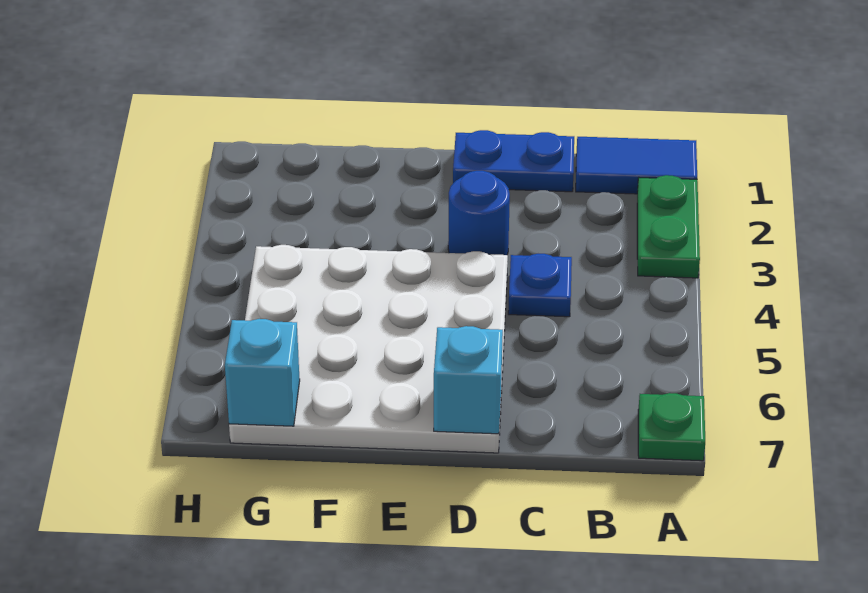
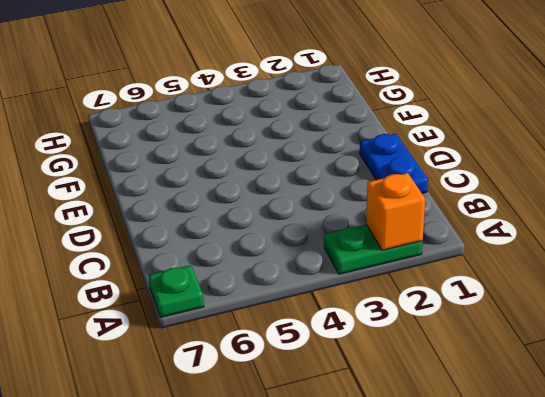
orange brick A2 level 2 -> none
none -> blue tile A1:B1 level 1
none -> blue plate C4 level 1

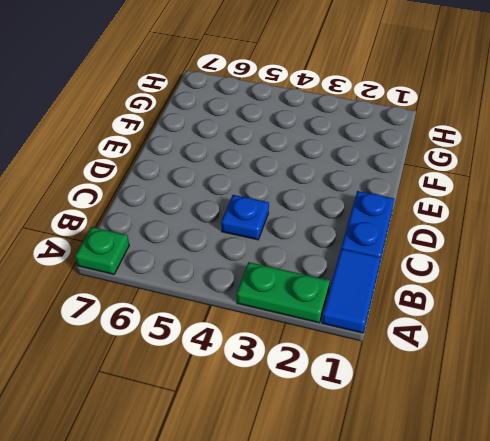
none -> blue round brick D3 level 1
none -> white plate D4:G7 level 1

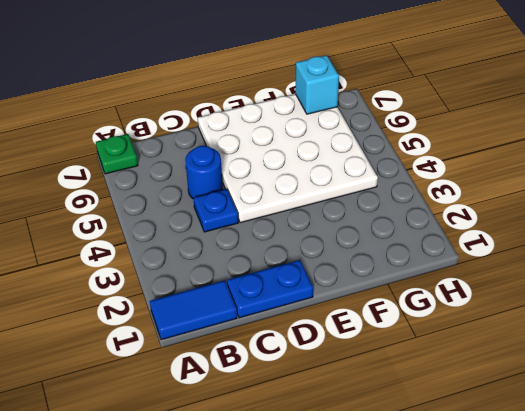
blue round brick C5 level 1 -> blue round brick D3 level 1
none -> green plate A2:A3 level 1
none -> cyan brick D7 level 2

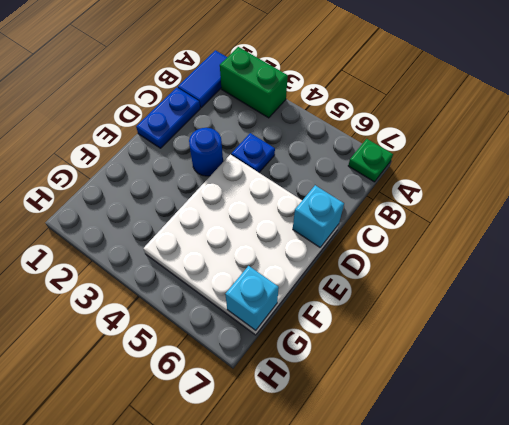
green brick A2:A3 level 1 -> green plate A2:A3 level 1

